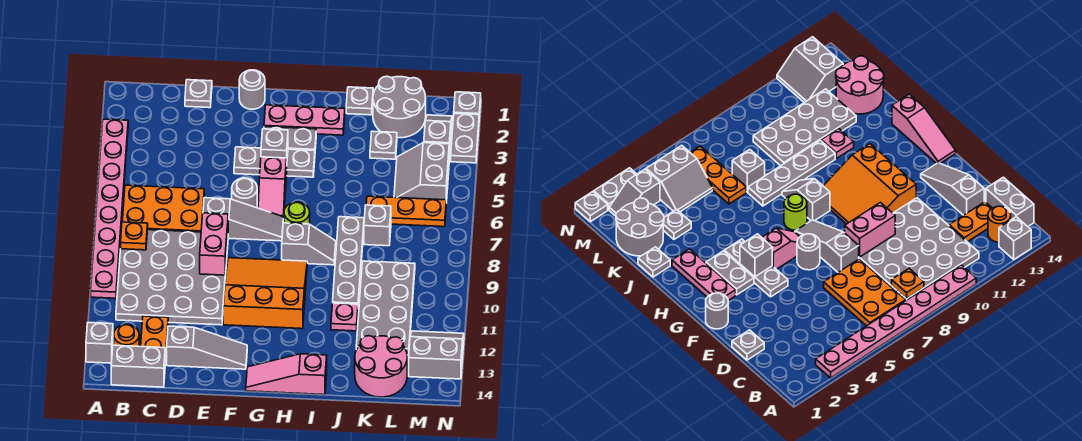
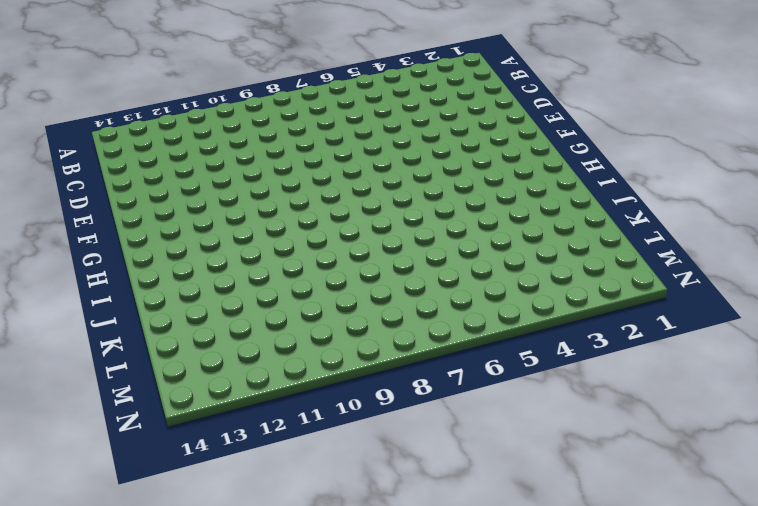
none -> pink plate A3:A10 level 1
none -> grey brick A13 level 1
none -> orange plate B6:D7 level 1
none -> grey plate B8:E11 level 1

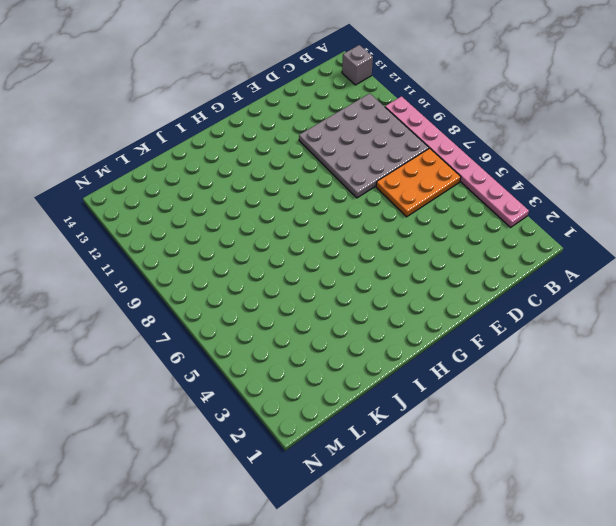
none -> orange round brick B13 level 1
none -> grey brick B14:C14 level 1
none -> orange plate C12:C13 level 1
none -> grey plate D1 level 1

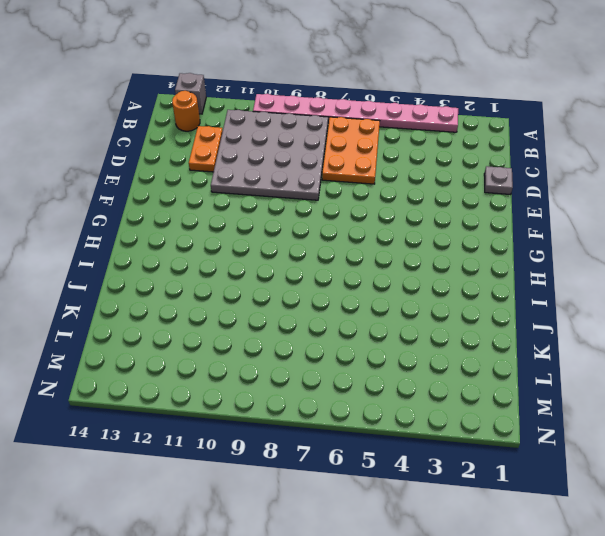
orange plate C12:D12 level 1 -> orange plate C12:C13 level 1
none -> grey brick B14:C14 level 1
none -> grey slope D13:F13 level 1 top D
none -> grey slope E7:G7 level 1 top E
none -> grey round brick F1 level 1

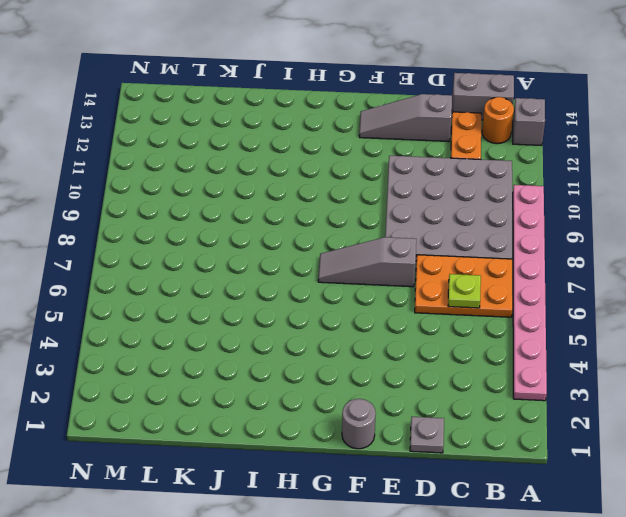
lime plate C6 level 2 -> none
none -> grey plate F4:H4 level 1
none -> grey round brick F6 level 1
none -> orange slope F9:H11 level 1 top 11
none -> pink plate G2:I2 level 1

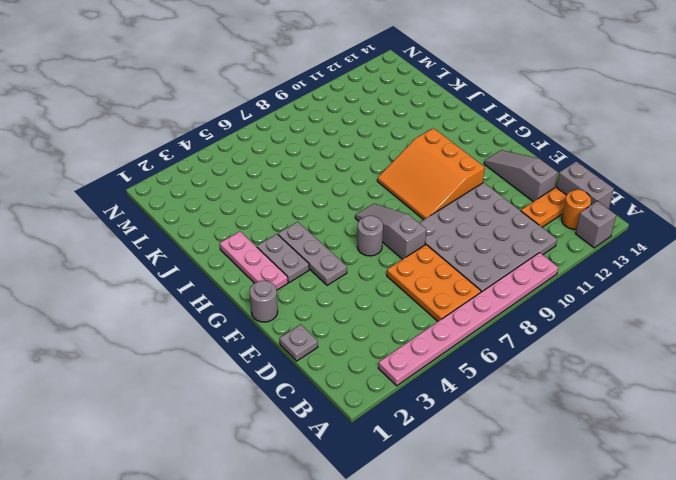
none -> pink slope G5:G6 level 1 top 5
none -> pink slope G14:I14 level 1 top I
none -> lime round brick H7 level 1
none -> grey slope H8:I8 level 1 top H

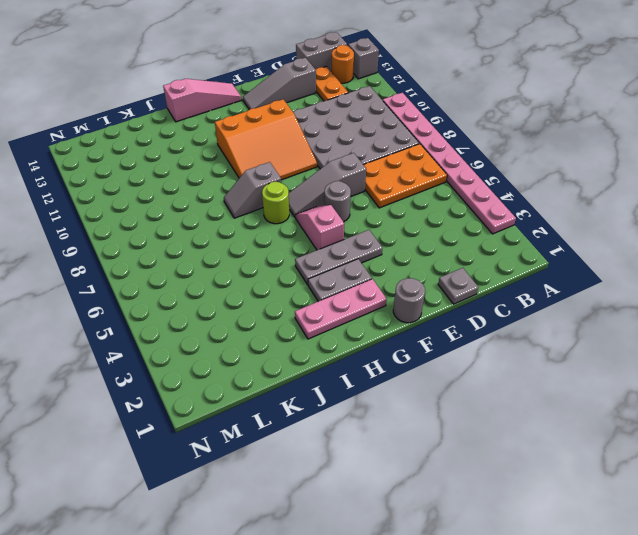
none -> grey plate J1 level 1
none -> grey plate J7:J10 level 1
none -> pink plate J11 level 1
none -> grey round brick K1:L2 level 1

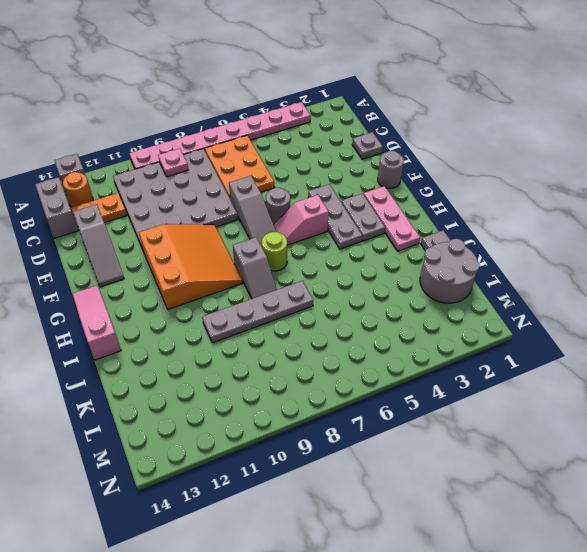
pink plate B9 level 2 -> pink plate J11 level 1
none -> grey plate K3 level 1
none -> orange plate K6:M6 level 1
none -> grey brick K7 level 1
none -> grey plate K9:L12 level 1

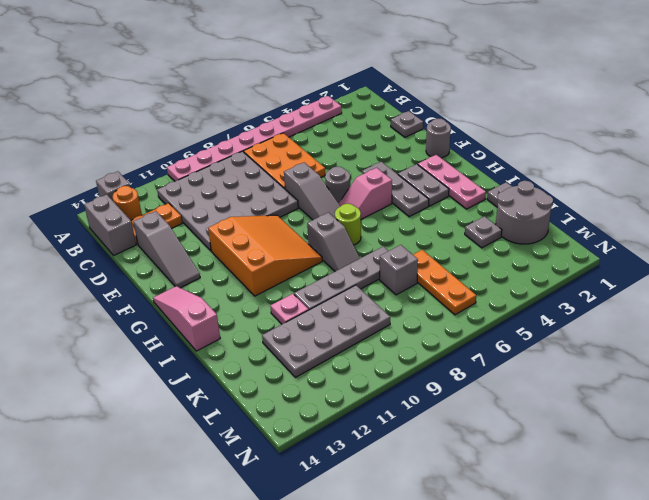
none -> pink round brick K13:L14 level 1
none -> grey slope L4:M5 level 1 top M
none -> grey slope M2:M3 level 1 top 3
none -> grey slope M12:N13 level 1 top 13

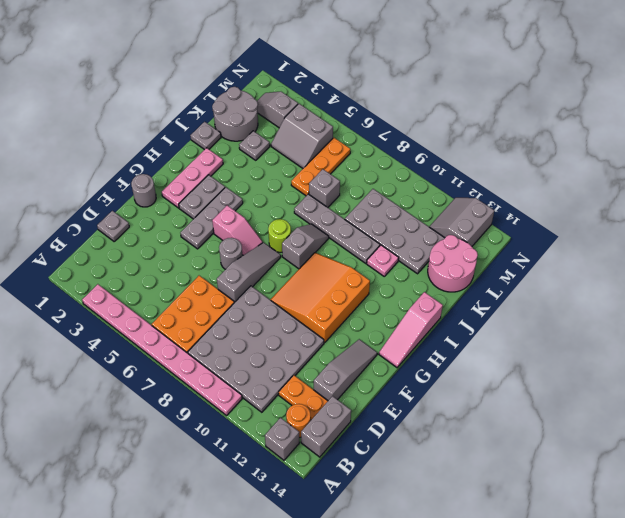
none -> grey plate N1 level 1
none -> grey plate N2:N3 level 1
none -> orange plate B8 level 2
none -> pink brick E8:E9 level 2

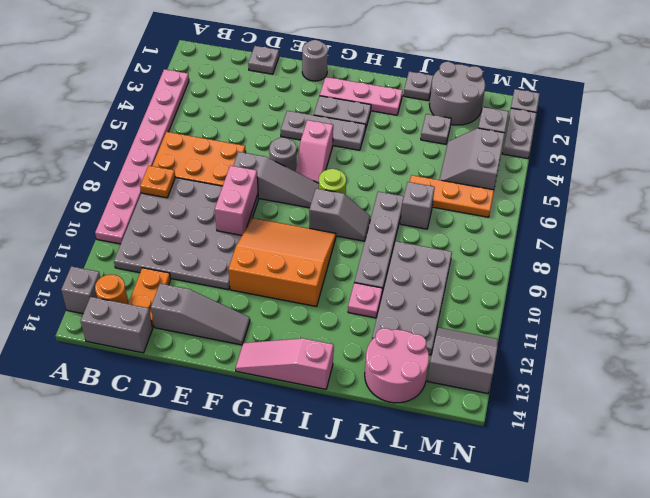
none -> grey brick G4 level 2

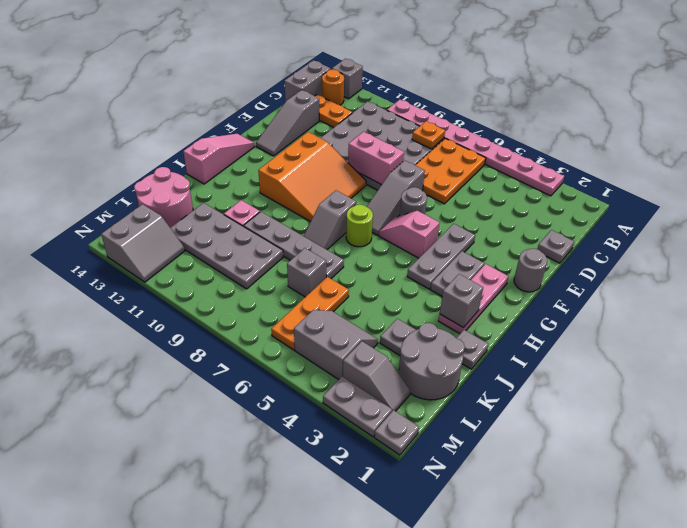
grey brick I2 level 2 -> grey brick G4 level 2

